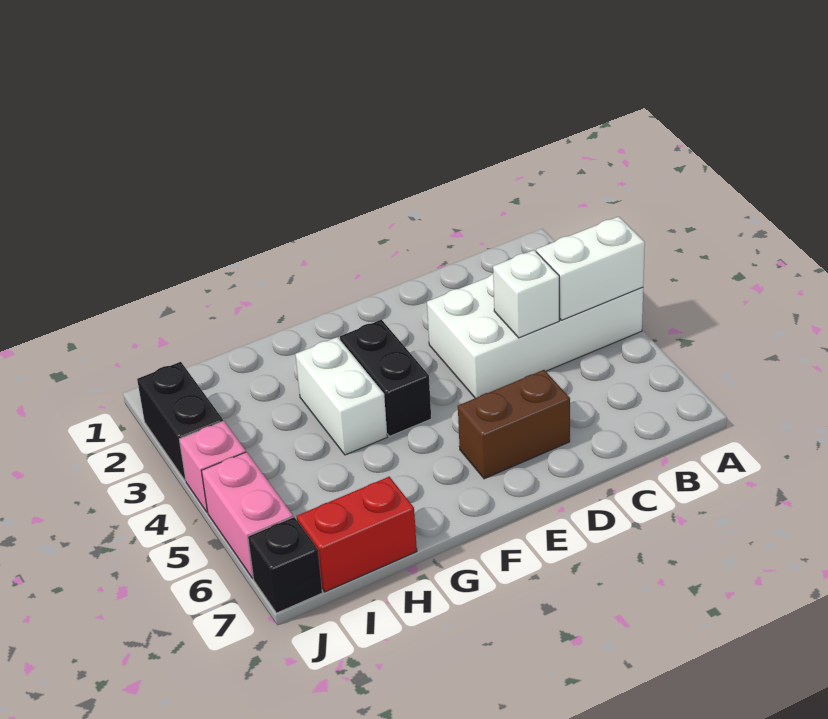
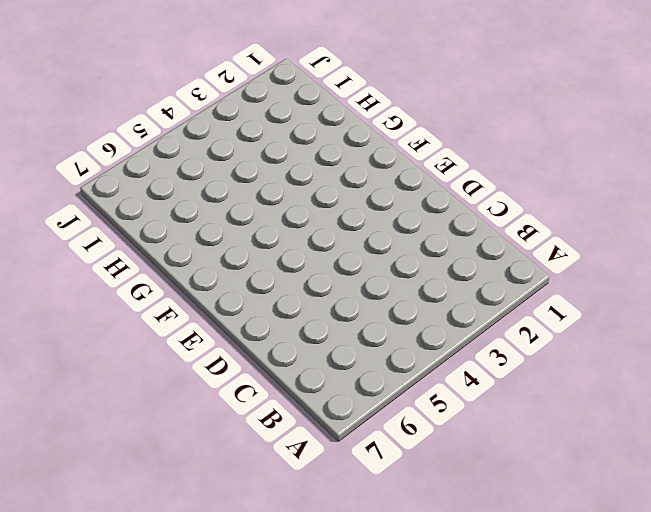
none -> white brick A3:D4 level 1
none -> brown brick D6:E6 level 1

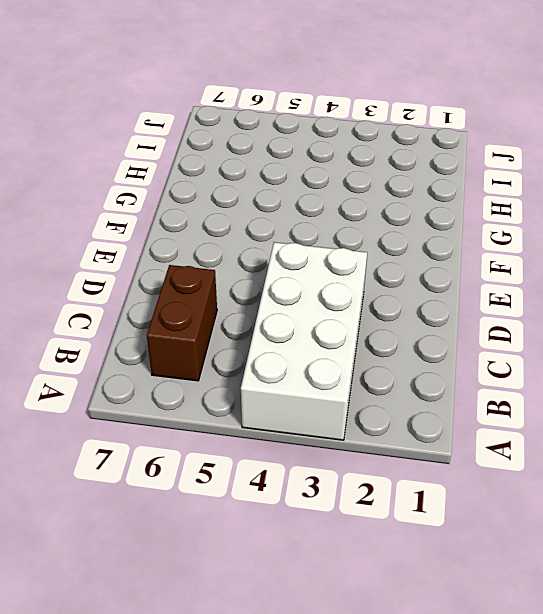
brown brick B6:C6 level 1 -> brown brick D6:E6 level 1
none -> black brick F3:F4 level 1
none -> white brick G3:G4 level 1

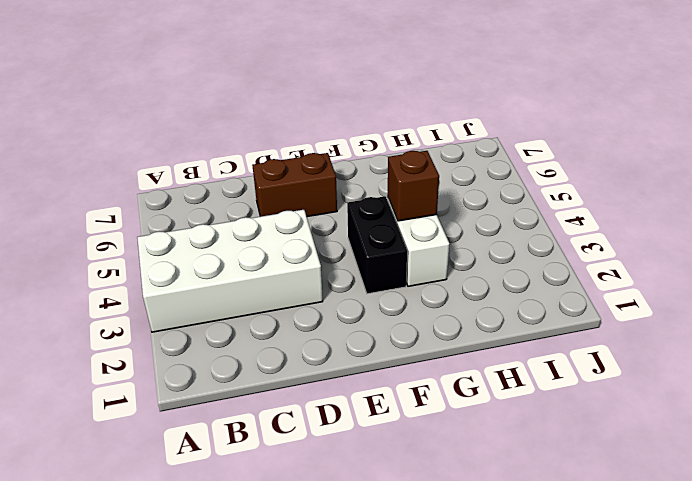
brown brick G4 level 2 -> none
none -> red brick H7:I7 level 1
none -> black brick J2:J3 level 1

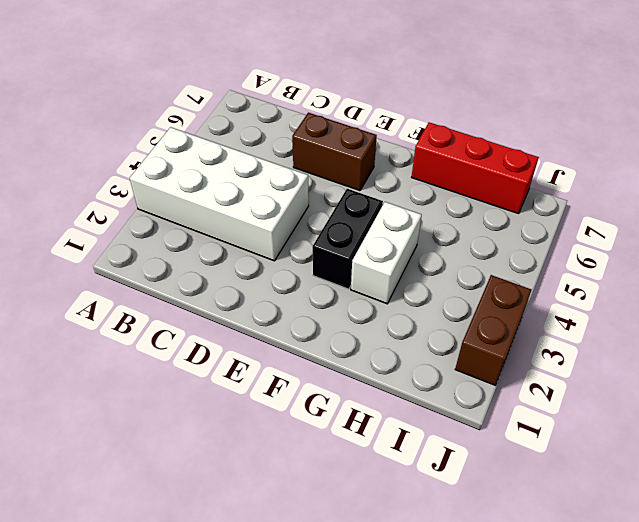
red brick G7:I7 level 1 -> red brick H7:I7 level 1
brown brick J2:J3 level 1 -> black brick J2:J3 level 1
none -> pink brick J4 level 1
none -> pink brick J5:J6 level 1

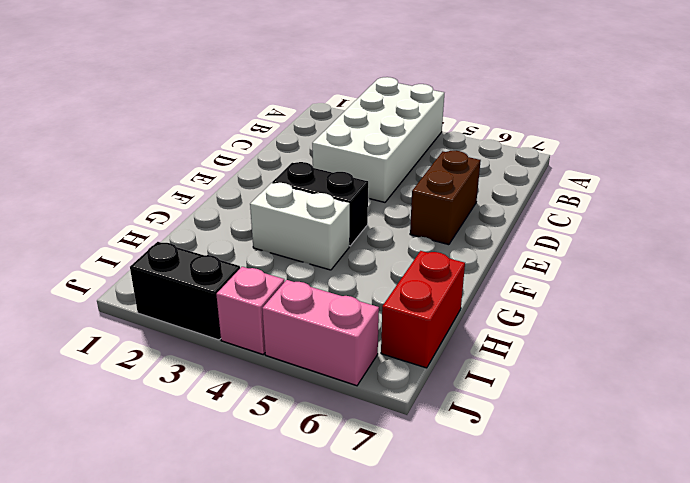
none -> black brick J7 level 1
none -> white brick A4:B4 level 2

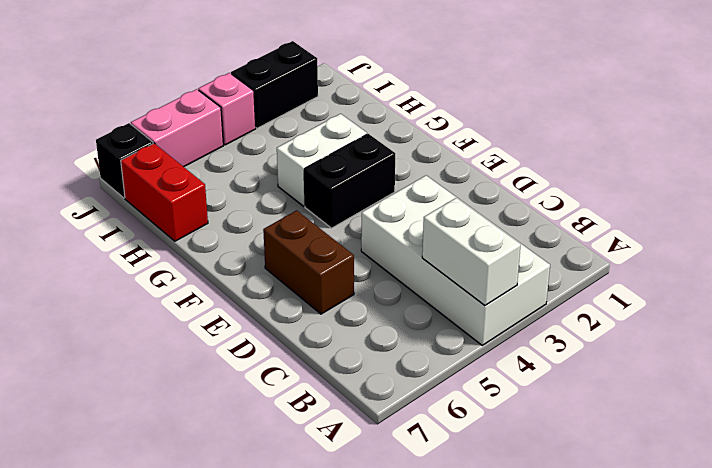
none -> white brick C4 level 2

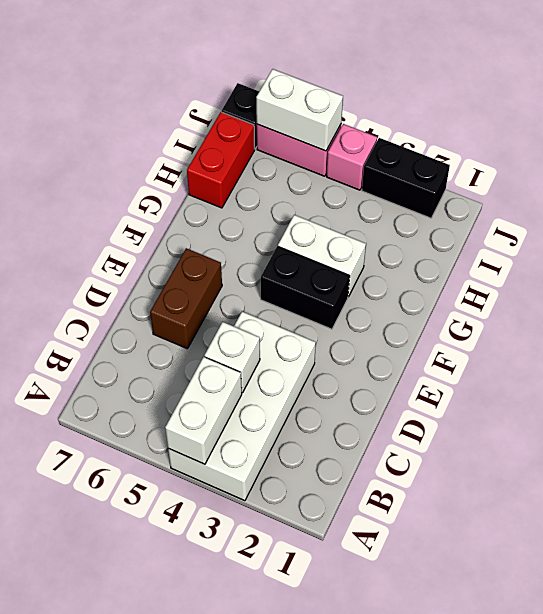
white brick J5:J6 level 2 -> none

